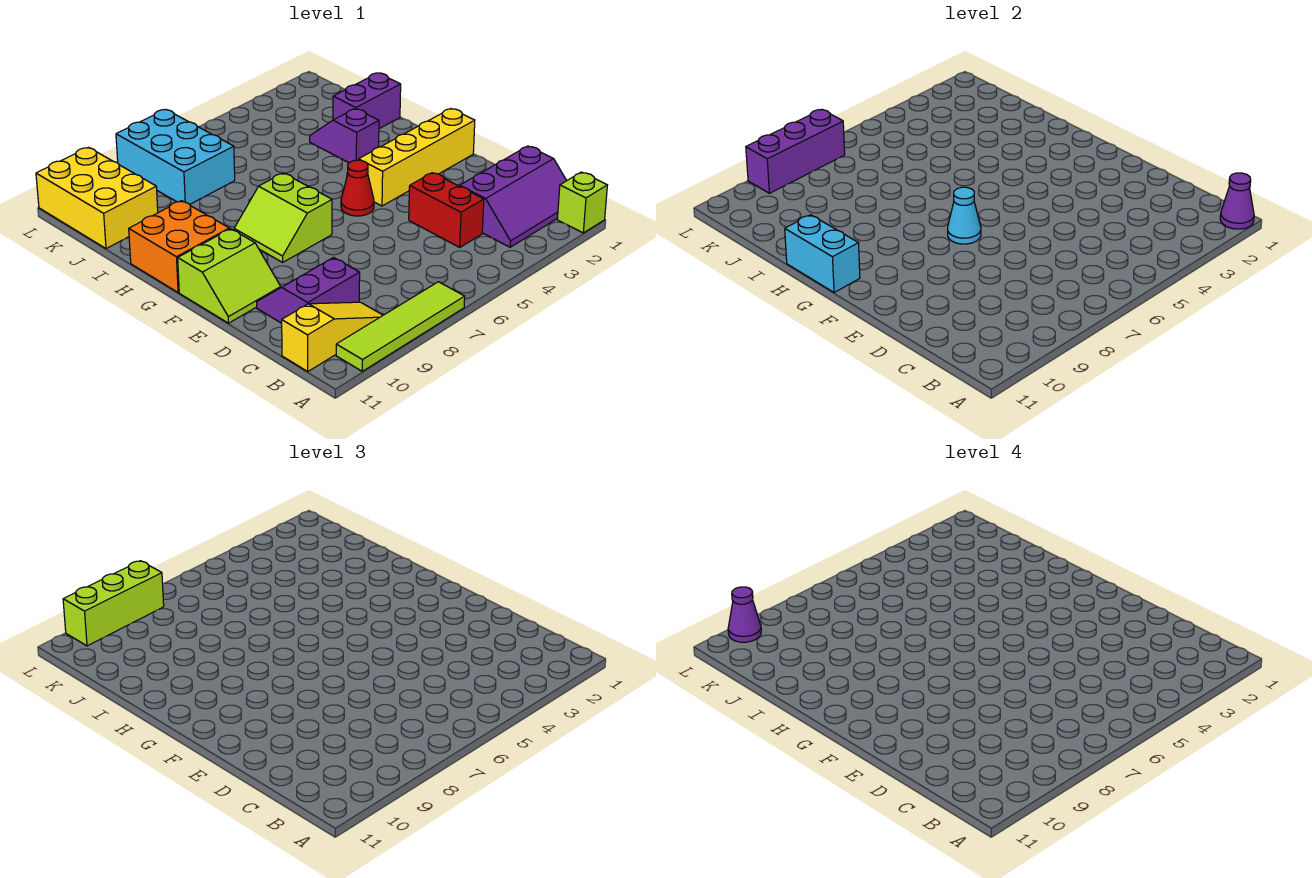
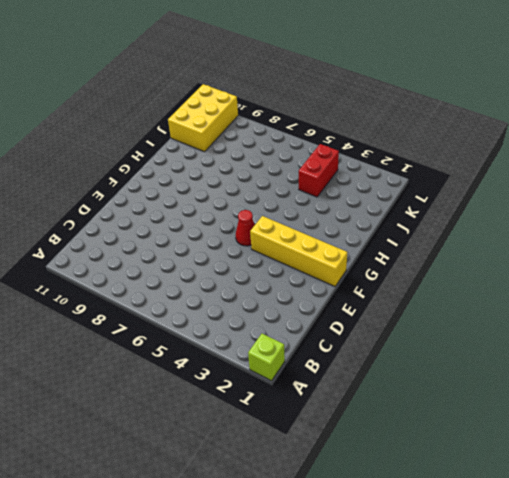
red brick J4:K4 level 1 -> red brick C4:D4 level 1
none -> lime tile A7:A10 level 1
none -> purple slope B1:C3 level 1 top C
none -> yellow slope B9:B11 level 1 top 11

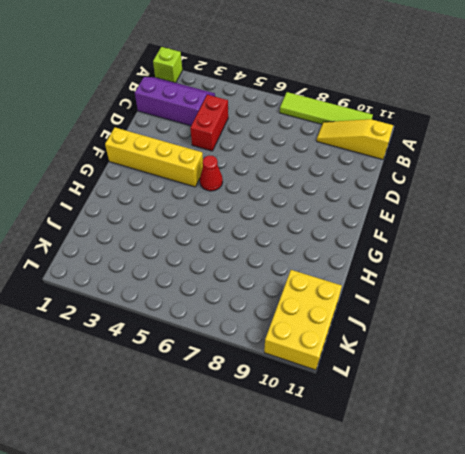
none -> purple slope C9:D10 level 1 top C
none -> lime slope E10:F11 level 1 top F
none -> lime slope F7:G8 level 1 top 7

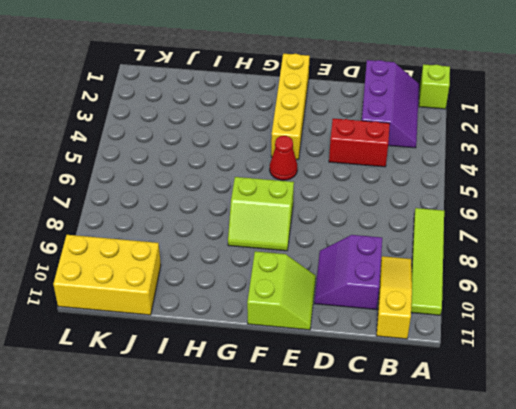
none -> orange brick G10:H11 level 1
none -> purple slope H3:I3 level 1 top H
none -> purple brick I1:I2 level 1

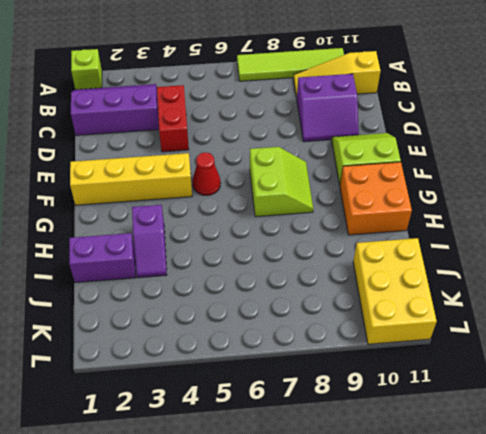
none -> cyan brick J7:L8 level 1
none -> purple cone A1 level 2
none -> cyan cone F7 level 2

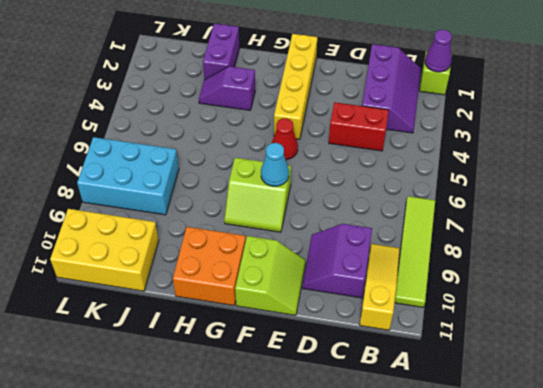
none -> cyan brick G11:H11 level 2
none -> purple brick L7:L9 level 2
none -> lime brick L8:L10 level 3

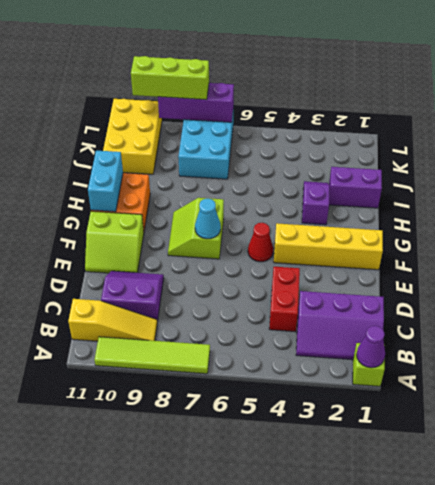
none -> purple cone L10 level 4

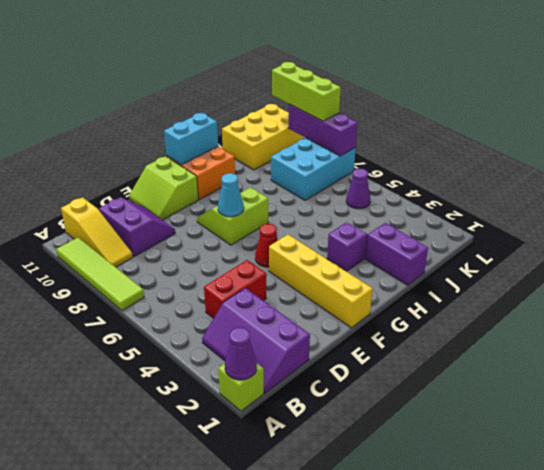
purple cone K5 level 1 -> purple cone L10 level 4

